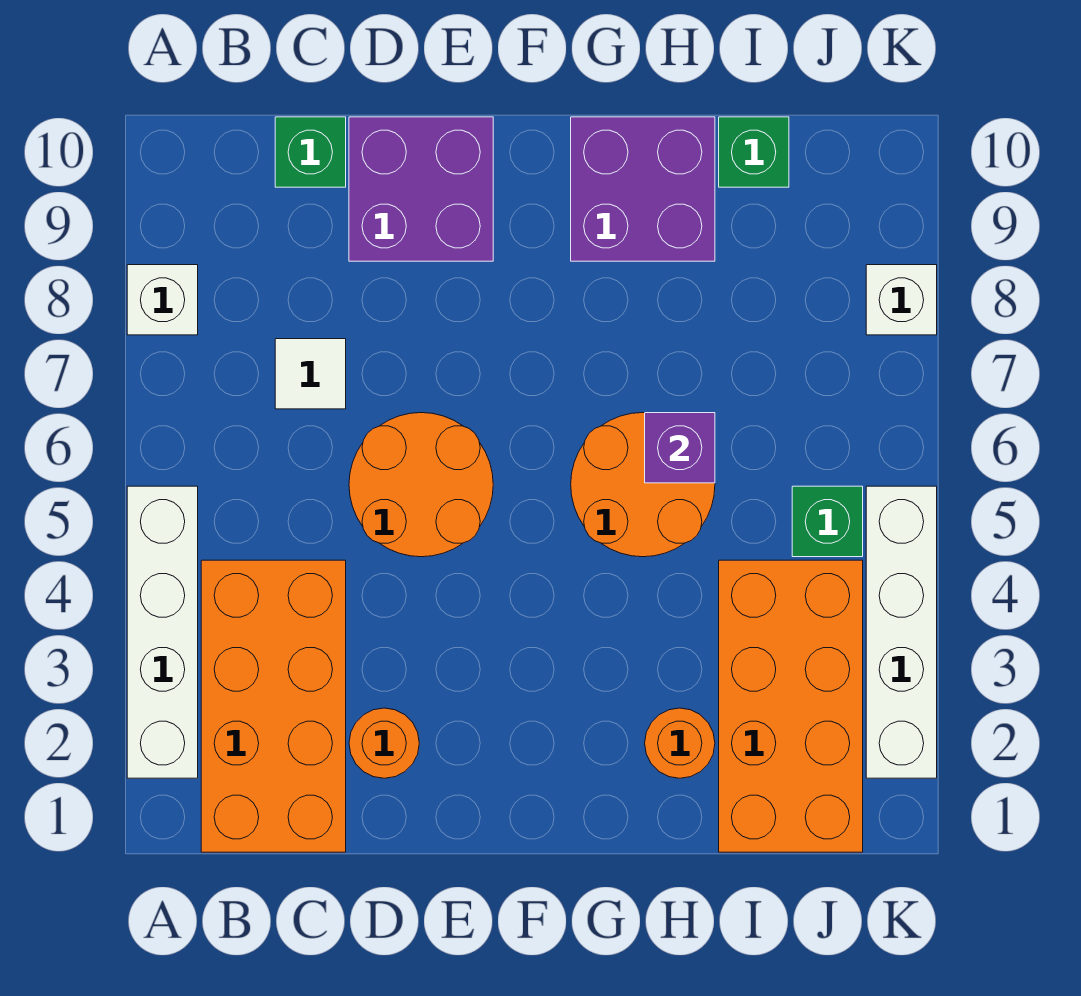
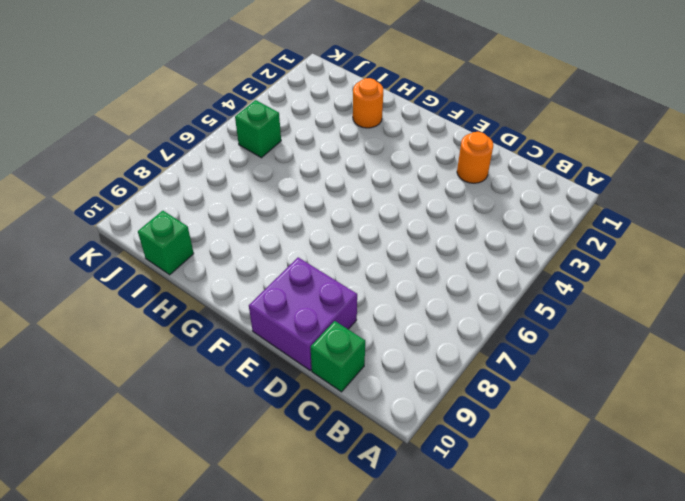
none -> white brick A2:A5 level 1
none -> white brick A8 level 1
none -> orange brick B1:C4 level 1

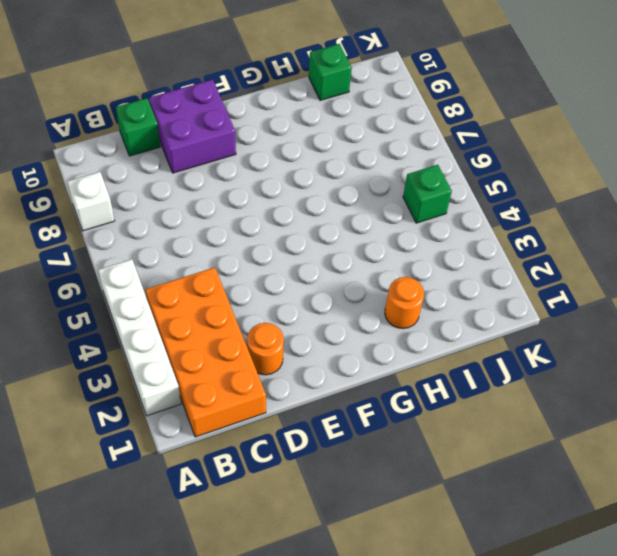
none -> white tile C7 level 1
none -> orange round brick D5:E6 level 1
none -> orange round brick G5:H6 level 1

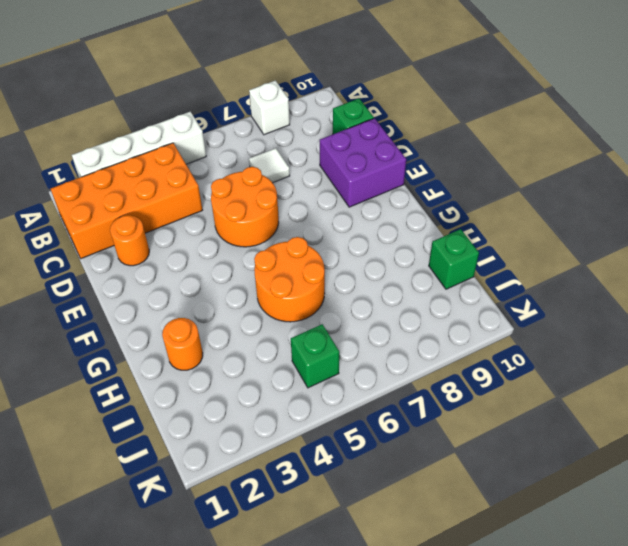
none -> purple brick G9:H10 level 1
none -> orange brick I1:J4 level 1
none -> white brick K2:K5 level 1

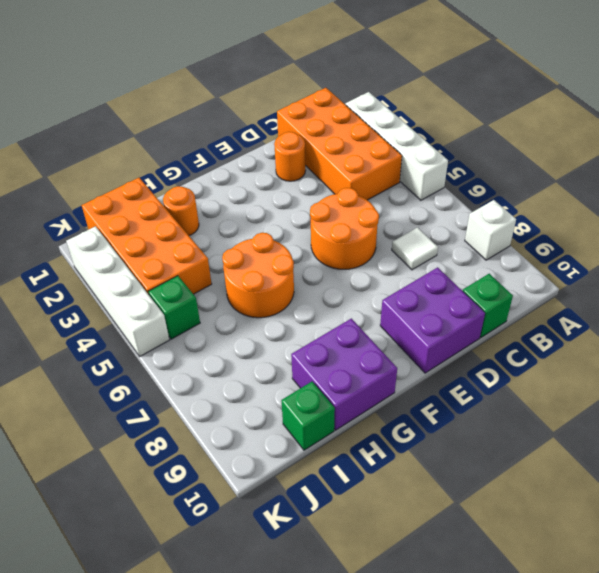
none -> white brick K8 level 1
none -> purple brick H6 level 2

